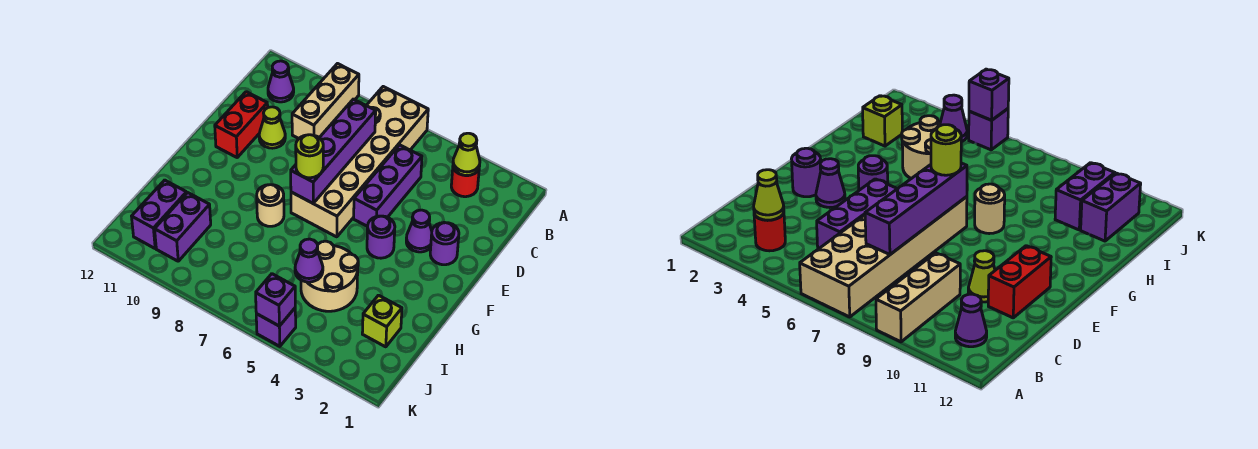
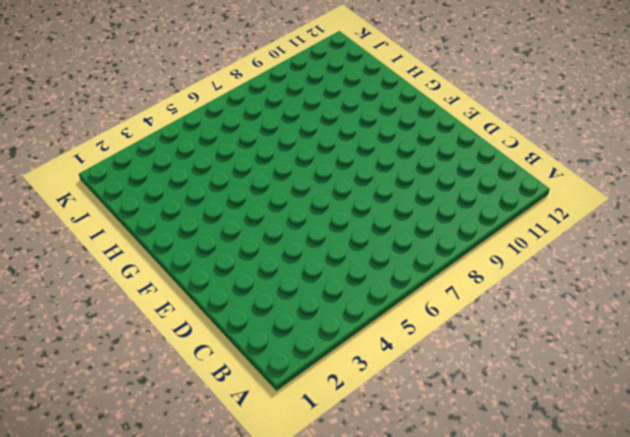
none -> tan brick A6:F7 level 1
none -> tan brick A9:C9 level 1
none -> red round brick B3 level 1

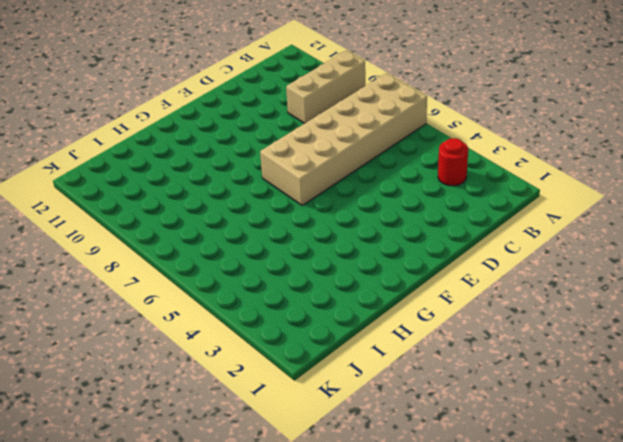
none -> purple cone B11 level 1
none -> purple brick C5:E5 level 1
none -> lime cone D10 level 1

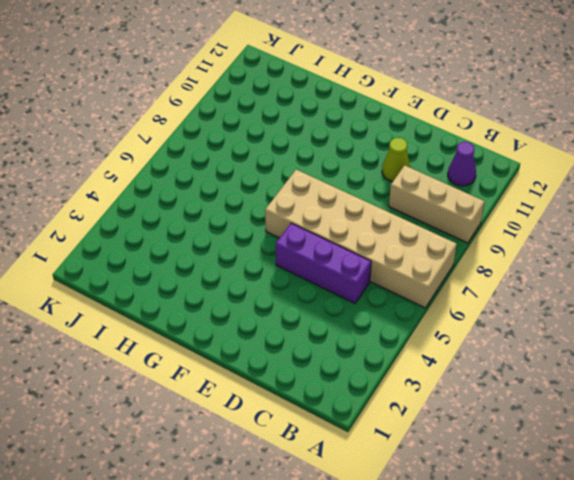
none -> red round brick B3 level 1
none -> red brick D11:E11 level 1
none -> purple round brick E2 level 1

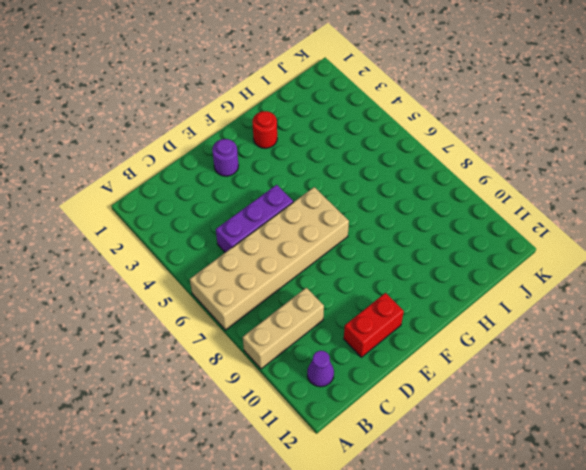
red round brick G2 level 1 -> red round brick B3 level 1
none -> lime cone D10 level 1
none -> purple cone E3 level 1
none -> purple round brick F4 level 1

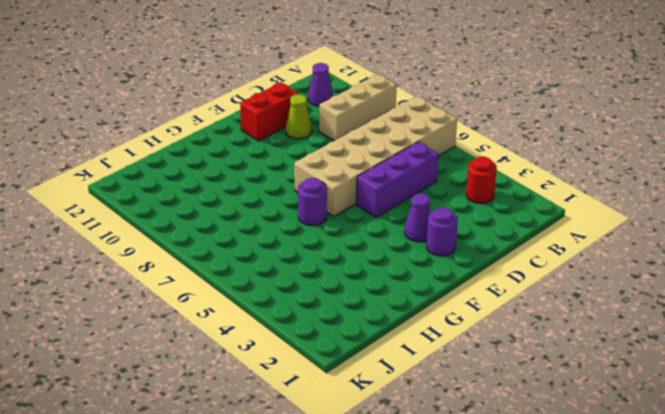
purple round brick G6 level 1 -> purple round brick F4 level 1
none -> tan round brick G8 level 1
none -> tan round brick H4:I5 level 1
none -> lime brick I2 level 1

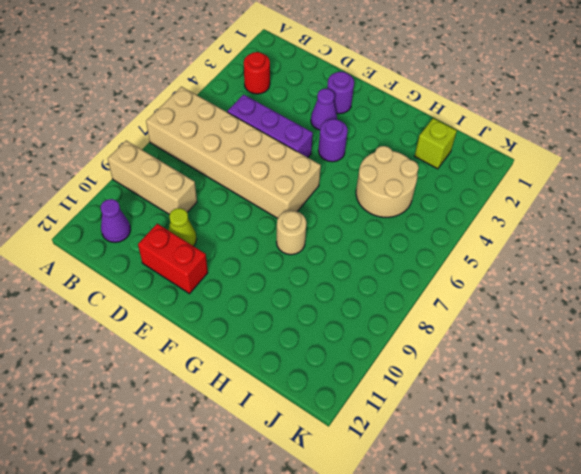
none -> purple brick I10:J10 level 1
none -> purple brick I11:J11 level 1
none -> purple brick K5 level 1

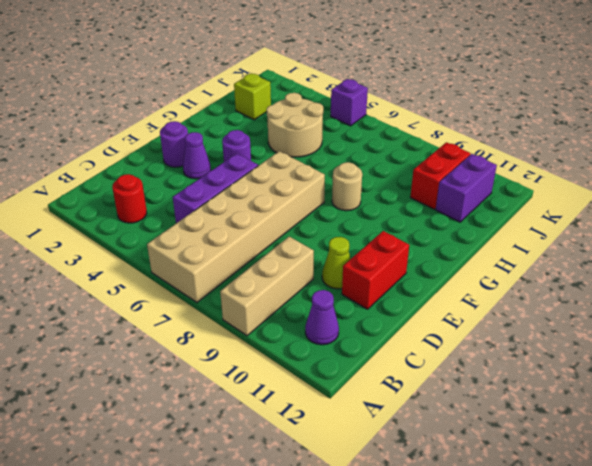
red brick I10:J10 level 1 -> purple brick I10:J10 level 1
none -> lime cone B3 level 2
none -> purple brick C7:F7 level 2
none -> purple cone I5 level 2

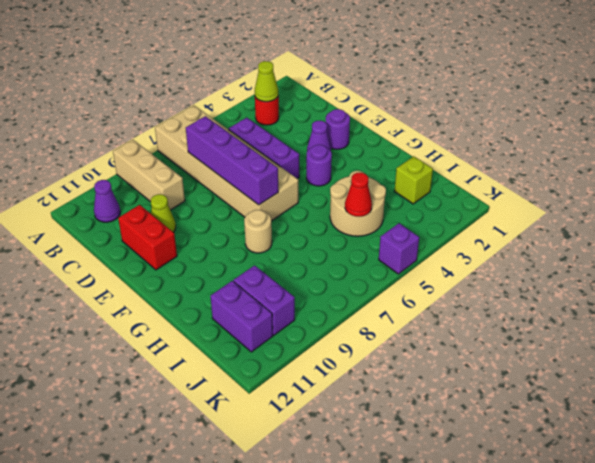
red cone I5 level 2 -> purple cone I5 level 2
none -> purple brick K5 level 2
none -> lime round brick F7 level 3

